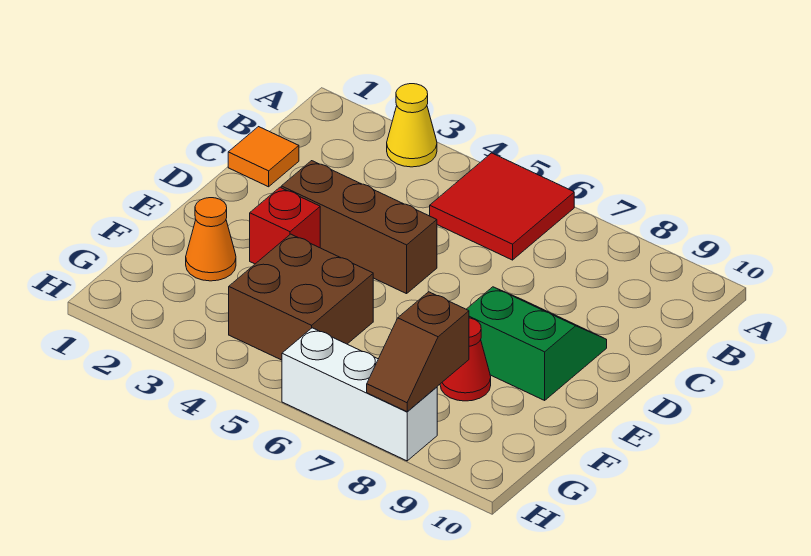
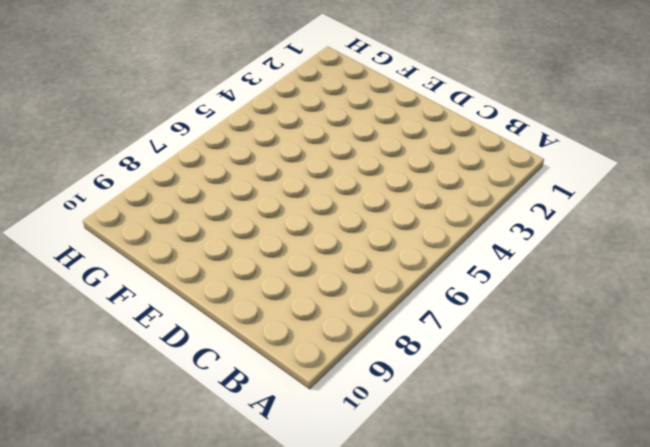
none -> yellow cone A3 level 1
none -> red tile A5:B6 level 1

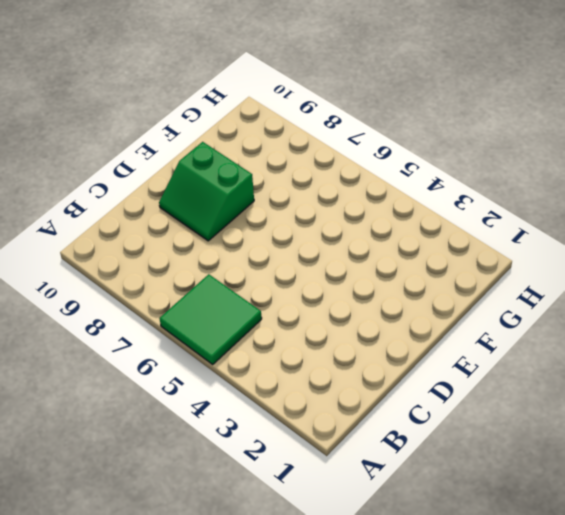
green tile A5:B6 level 1 -> red tile A5:B6 level 1
none -> yellow cone A3 level 1
none -> orange tile C1 level 1

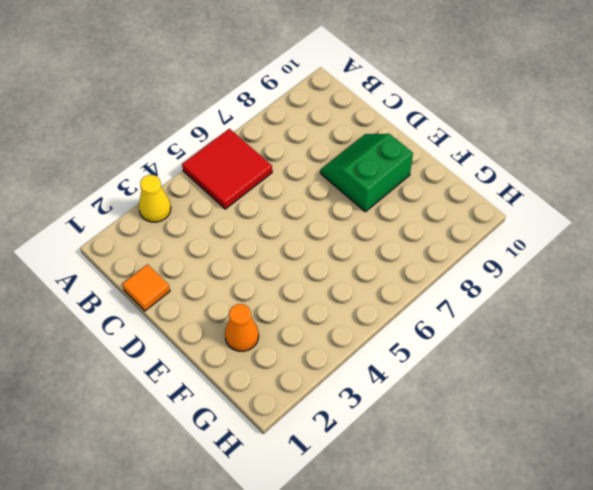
none -> brown brick D3:D5 level 1
none -> red brick E3 level 1

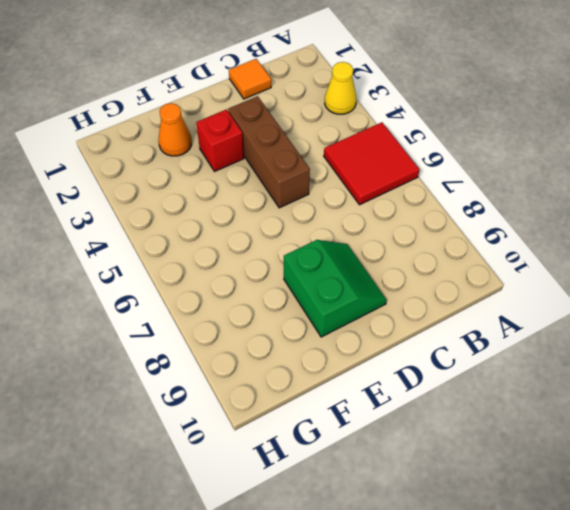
none -> brown brick F4:G5 level 1
none -> red cone F8 level 1

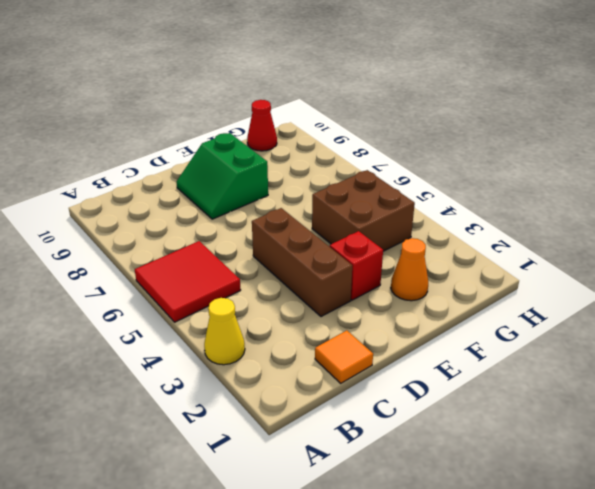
red cone G10 level 1 -> red cone F8 level 1
none -> white brick H6:H8 level 1
none -> brown slope G8:H8 level 2 top G

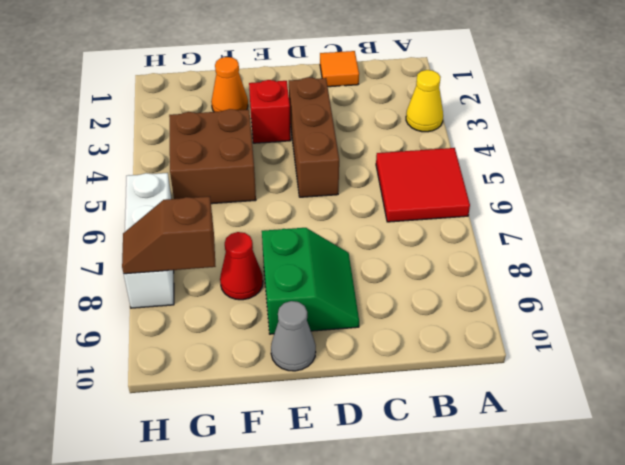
grey cone E10 level 1 -> none

